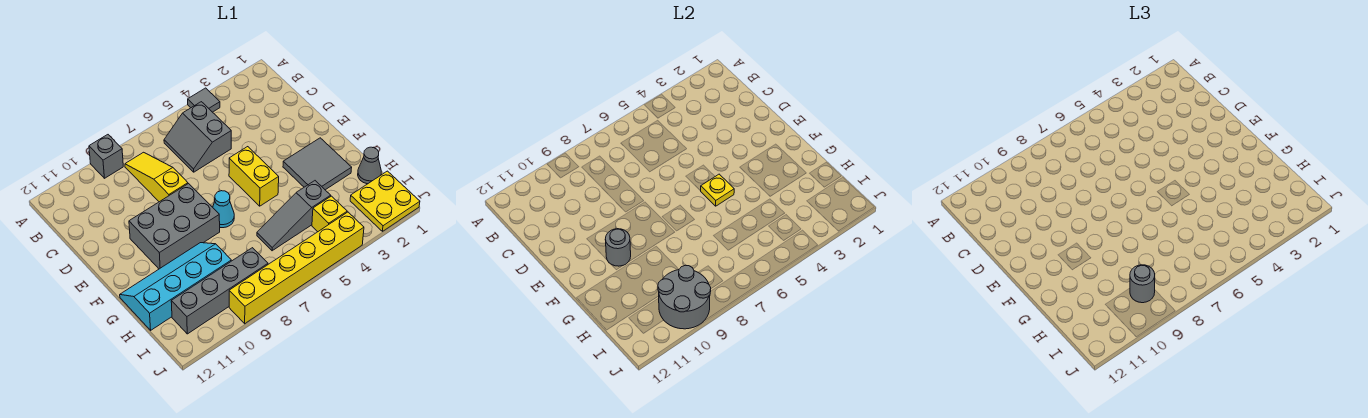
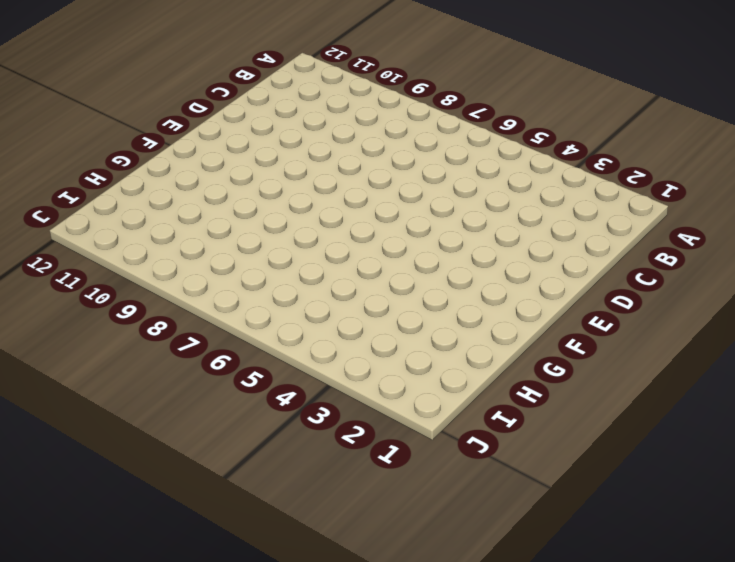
none -> grey tile A4 level 1
none -> grey brick A9 level 1
none -> grey slope B5:C6 level 1 top 5

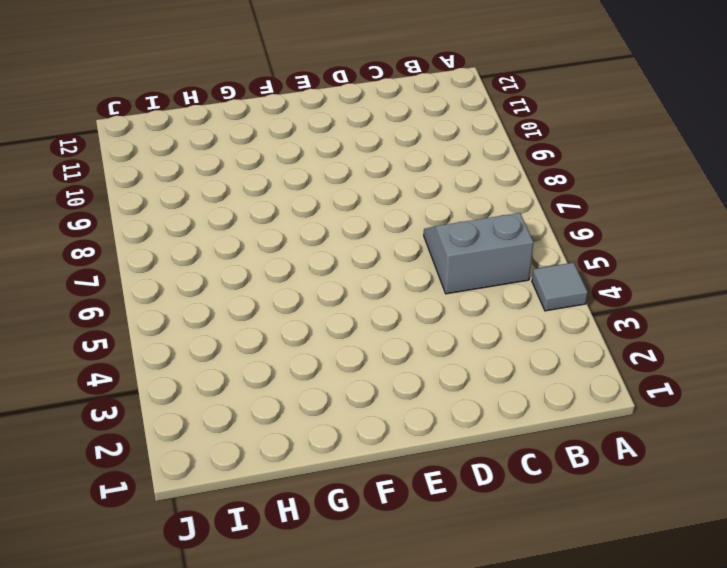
none -> grey brick A9 level 1
none -> yellow slope B8:D8 level 1 top D
none -> yellow brick E5:F5 level 1

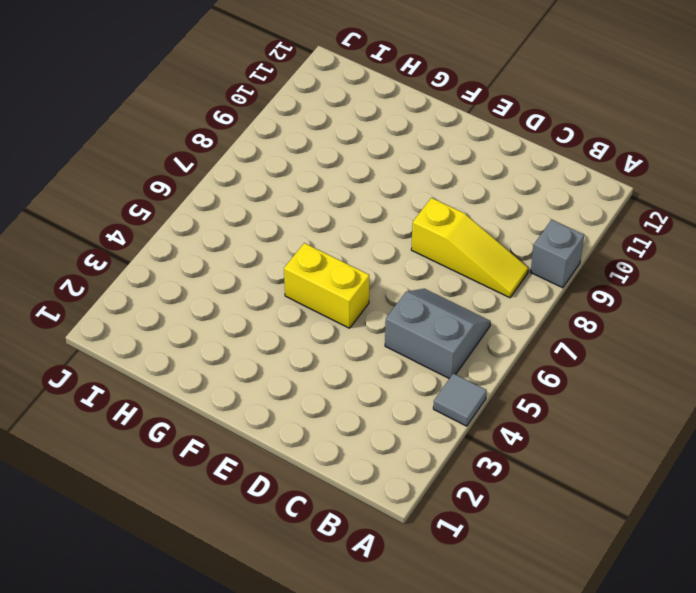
none -> grey brick E8:F10 level 1
none -> grey tile F2:G3 level 1
none -> cyan cone F7 level 1

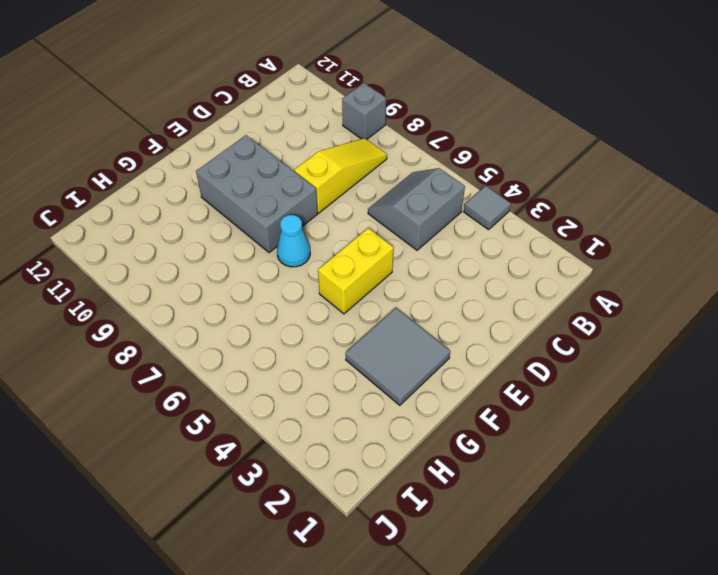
none -> cyan slope G9:H12 level 1 top H
none -> grey cone H1 level 1
none -> grey slope H4:H6 level 1 top 4

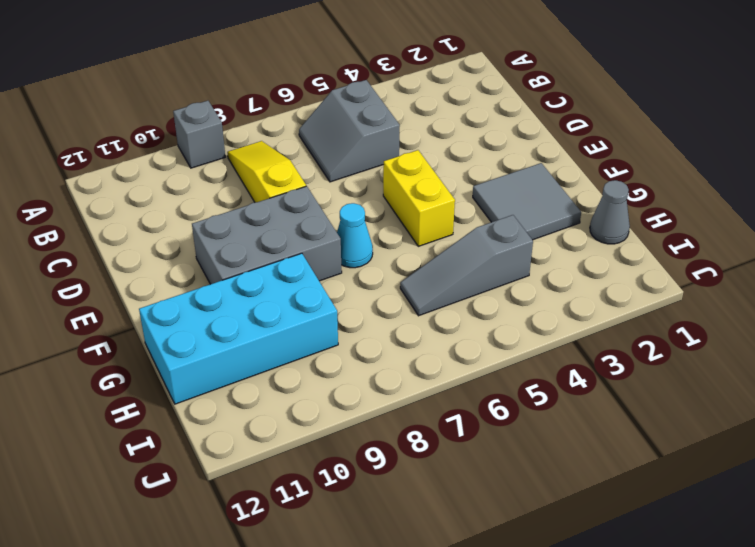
cyan brick G9:H12 level 1 -> cyan slope G9:H12 level 1 top H
none -> grey tile A4 level 1
none -> yellow plate I1:J2 level 1
none -> yellow brick I4 level 1

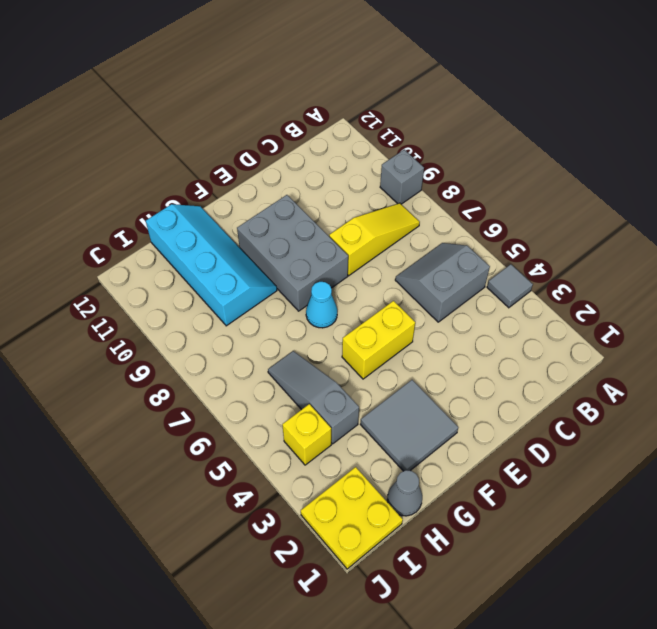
none -> grey brick I8:I11 level 1
none -> yellow brick J4:J9 level 1
none -> yellow plate F5 level 2

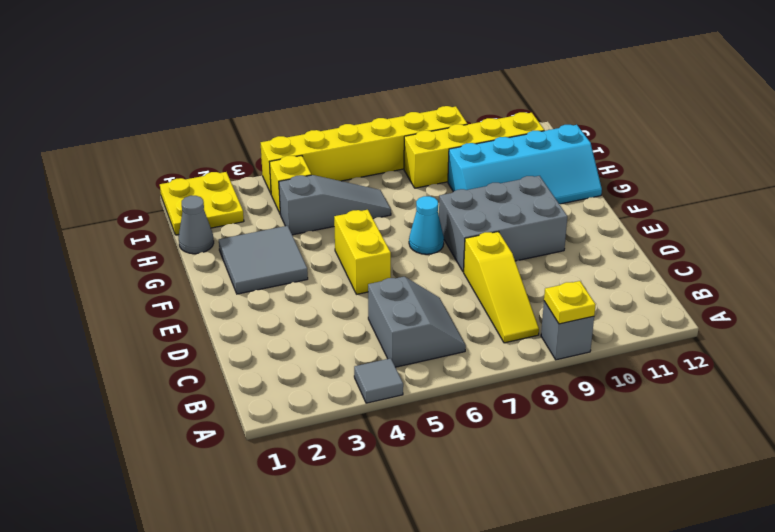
yellow plate A9 level 2 -> yellow plate F5 level 2
yellow brick I8:I11 level 1 -> grey brick I8:I11 level 1
none -> grey round brick F10 level 2
none -> grey round brick I9:J10 level 2
none -> grey round brick I9 level 3

